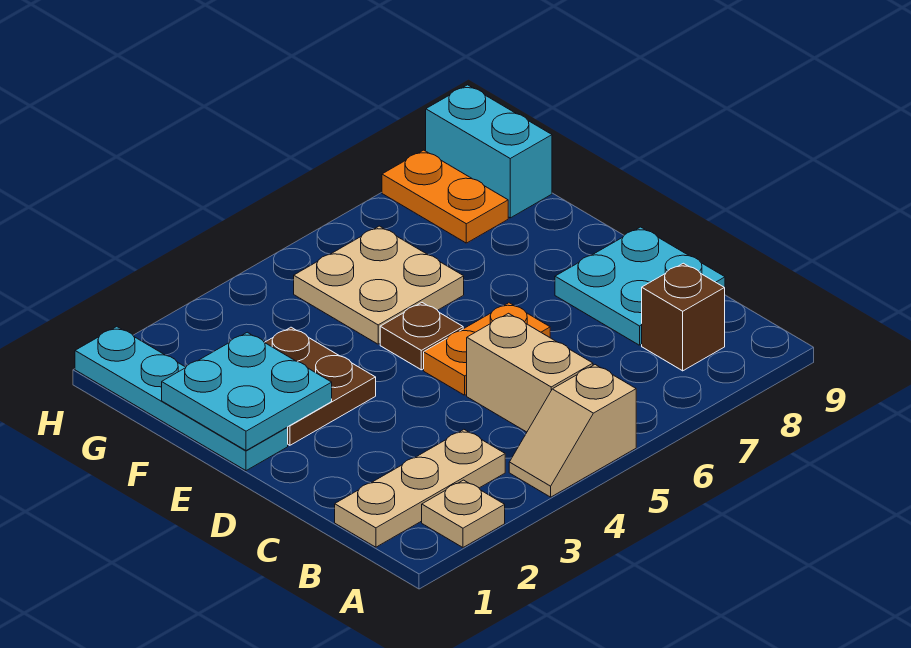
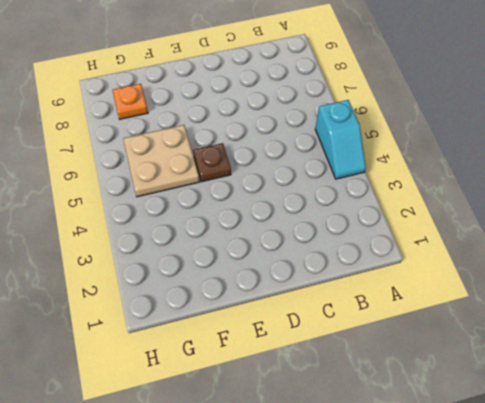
cyan slope A4:A5 level 1 top 5 -> tan slope A4:A5 level 1 top 5
orange plate G8 level 1 -> orange plate G8:H8 level 1
none -> tan plate A2 level 1
none -> tan plate B1:B3 level 1
none -> tan brick B5:C5 level 1

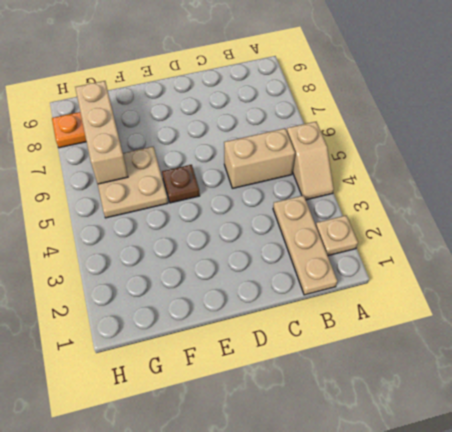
tan brick G6:G8 level 2 -> none
none -> brown brick B8 level 1
none -> cyan plate C8:D9 level 1
none -> orange plate D5:D6 level 1

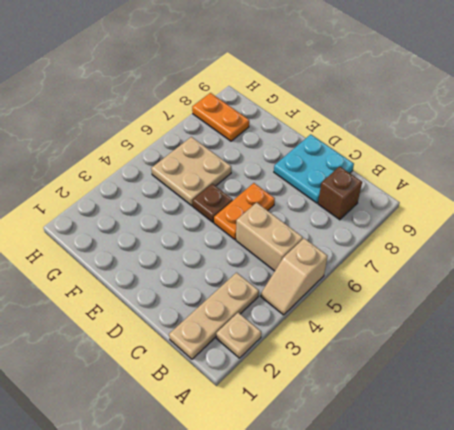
none -> cyan plate E1:H1 level 1
none -> brown plate E2:F3 level 1
none -> cyan brick G9:H9 level 1

